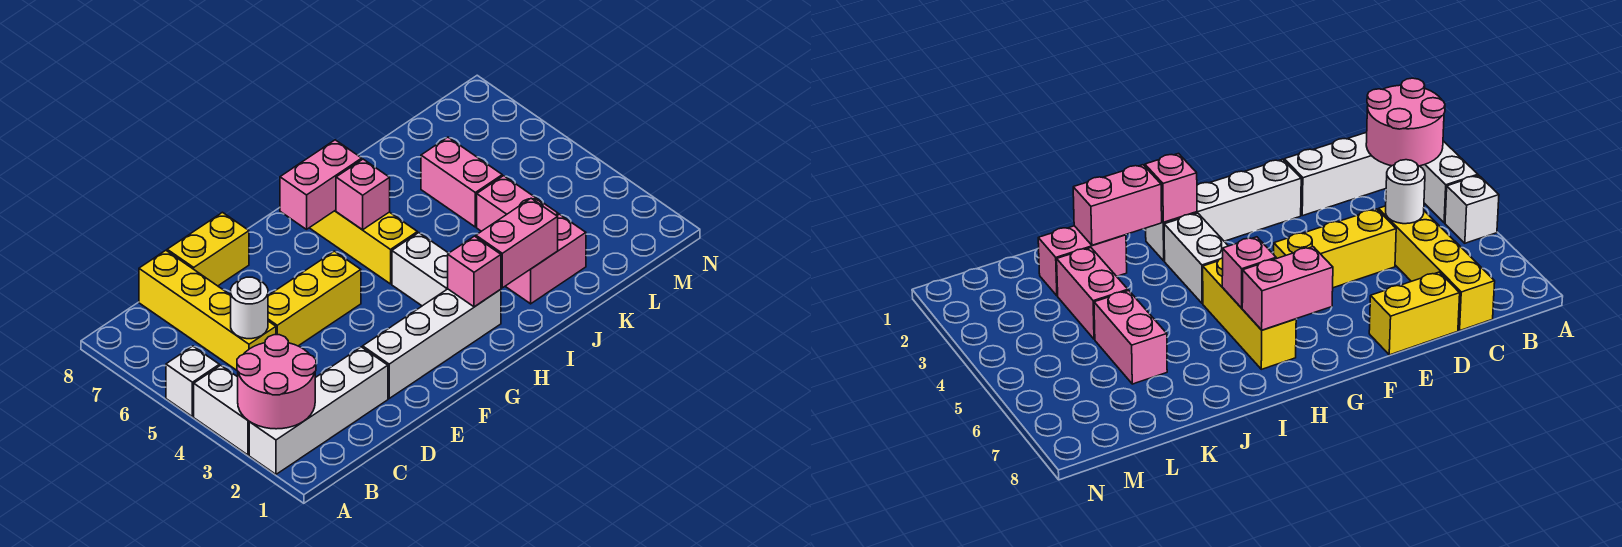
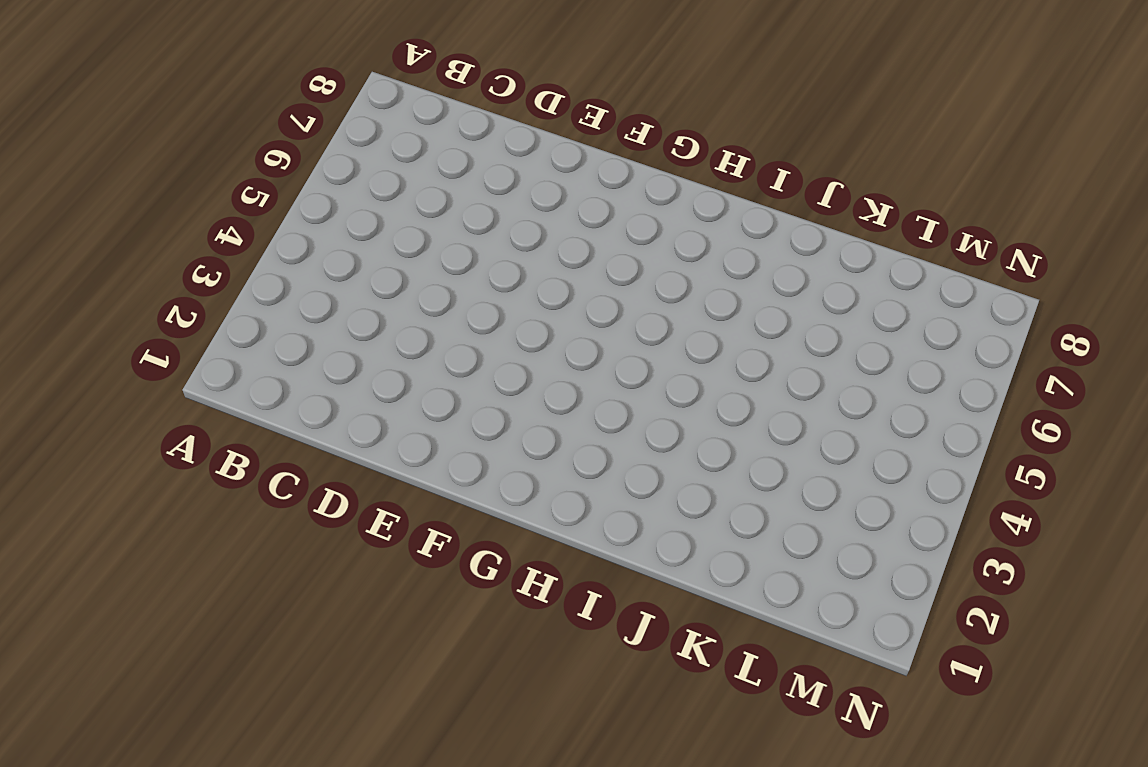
none -> white brick A2:D2 level 1
none -> white brick A3:A4 level 1
none -> white brick A5 level 1

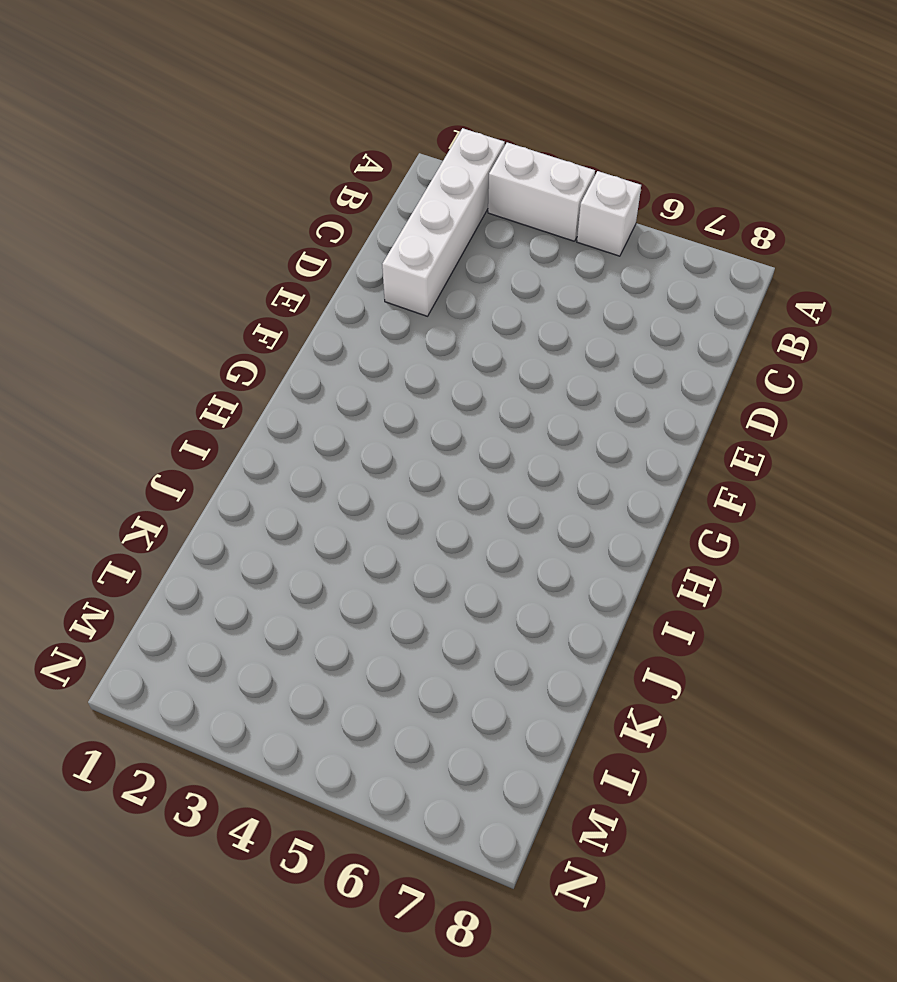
none -> yellow brick C5:C8 level 1
none -> yellow brick D5:F5 level 1
none -> yellow brick D8:E8 level 1

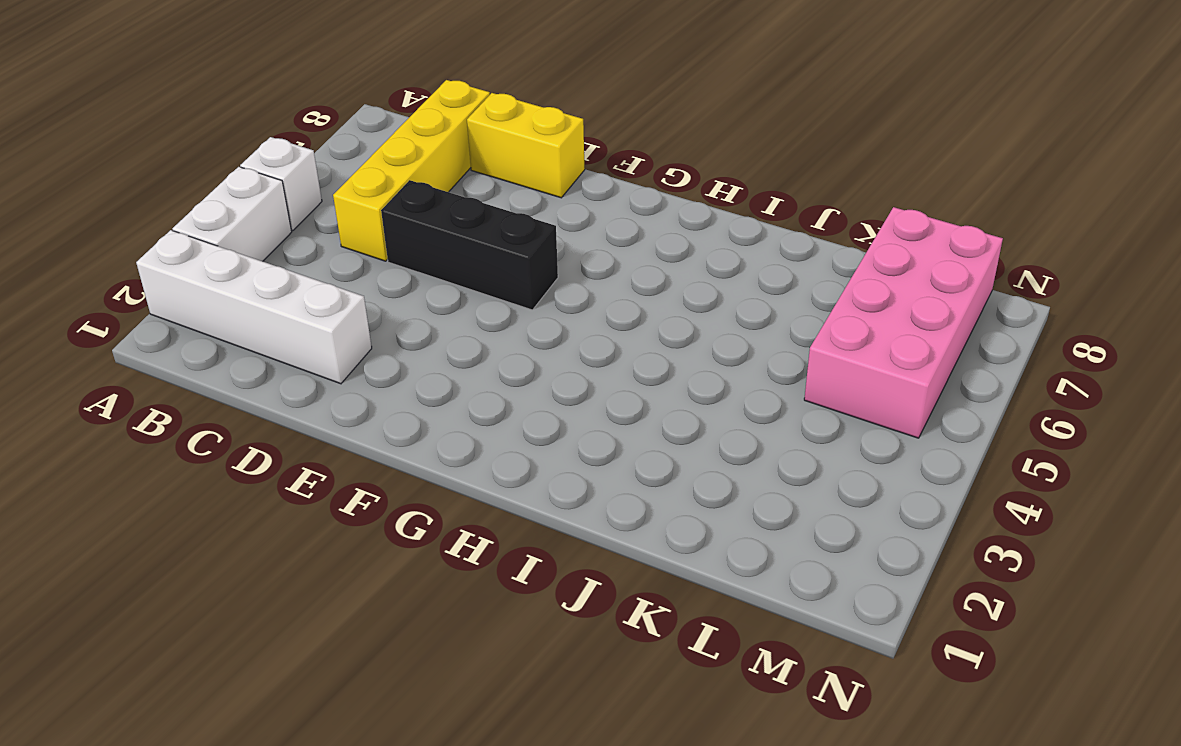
black brick D5:F5 level 1 -> yellow brick D5:F5 level 1
pink brick L5:M8 level 1 -> none
none -> white brick E2:H2 level 1
none -> white brick H3:H4 level 1
none -> yellow brick H5:H7 level 1

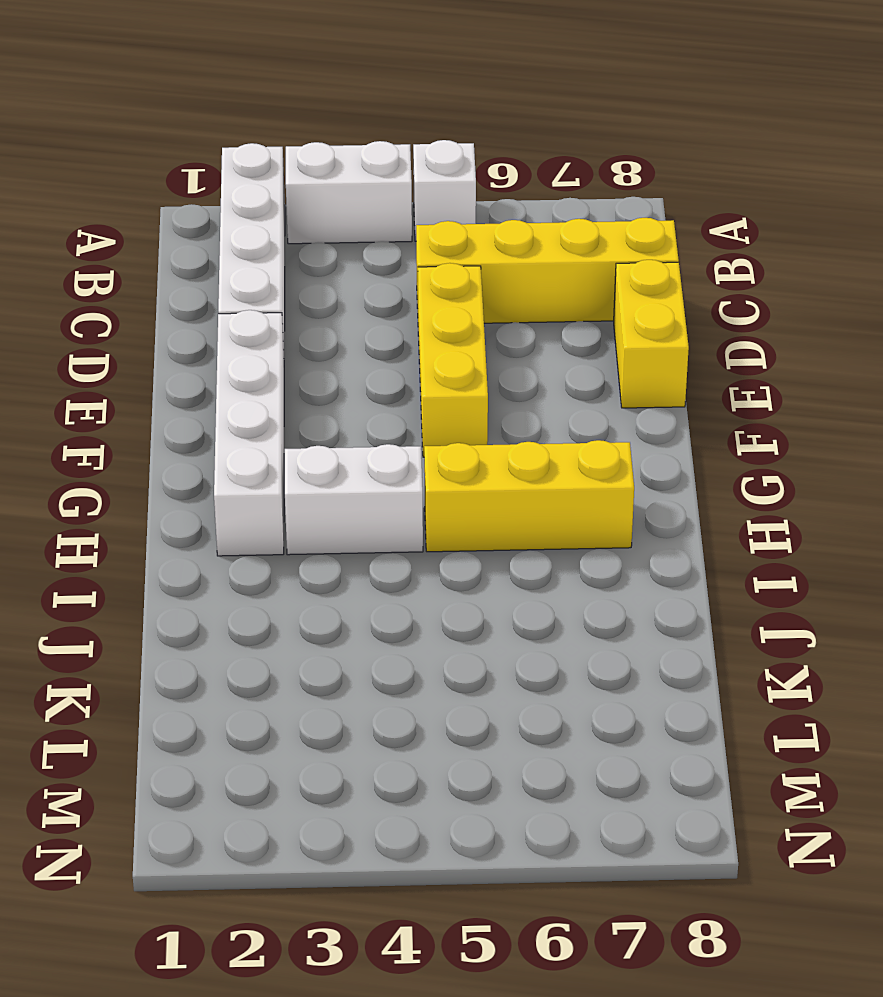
none -> pink brick J2:K2 level 1
none -> pink brick K3:K4 level 1
none -> pink brick K5:K6 level 1

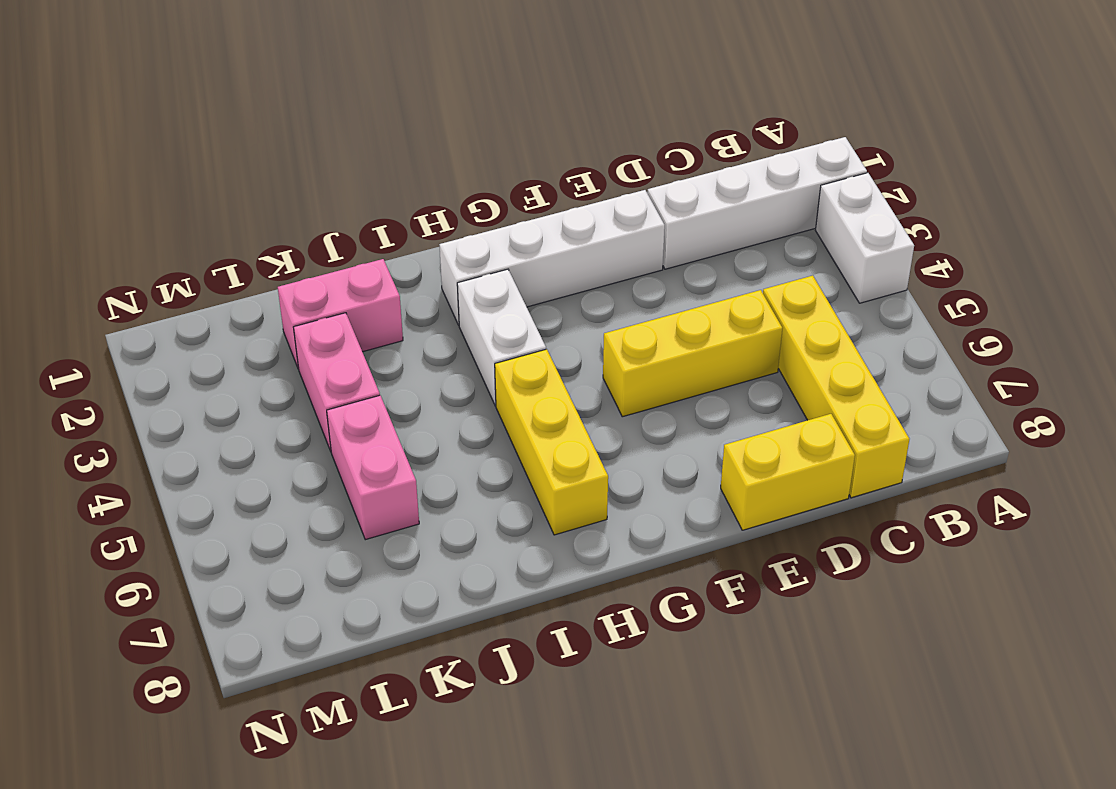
none -> white brick A5 level 1
none -> pink round brick A2:B3 level 2
none -> white round brick C5 level 2

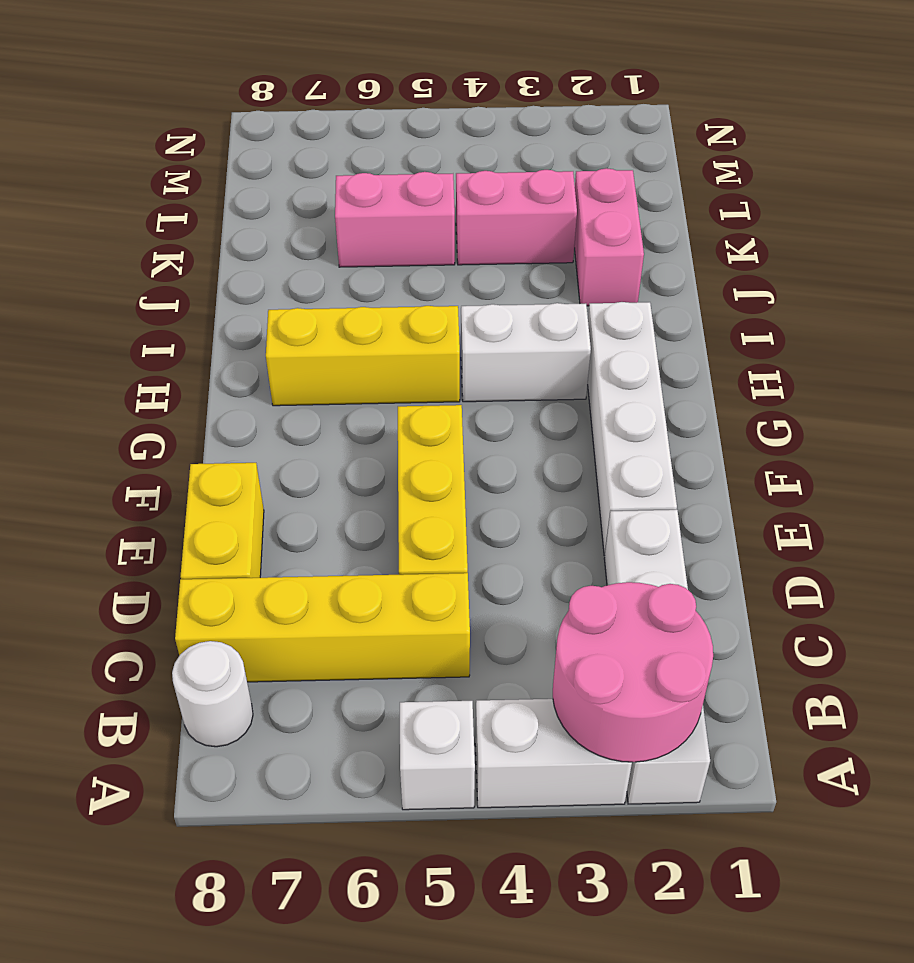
white round brick B8 level 1 -> white round brick C5 level 2
none -> pink brick G7:H7 level 2
none -> pink brick H2 level 2
none -> pink brick H6 level 2

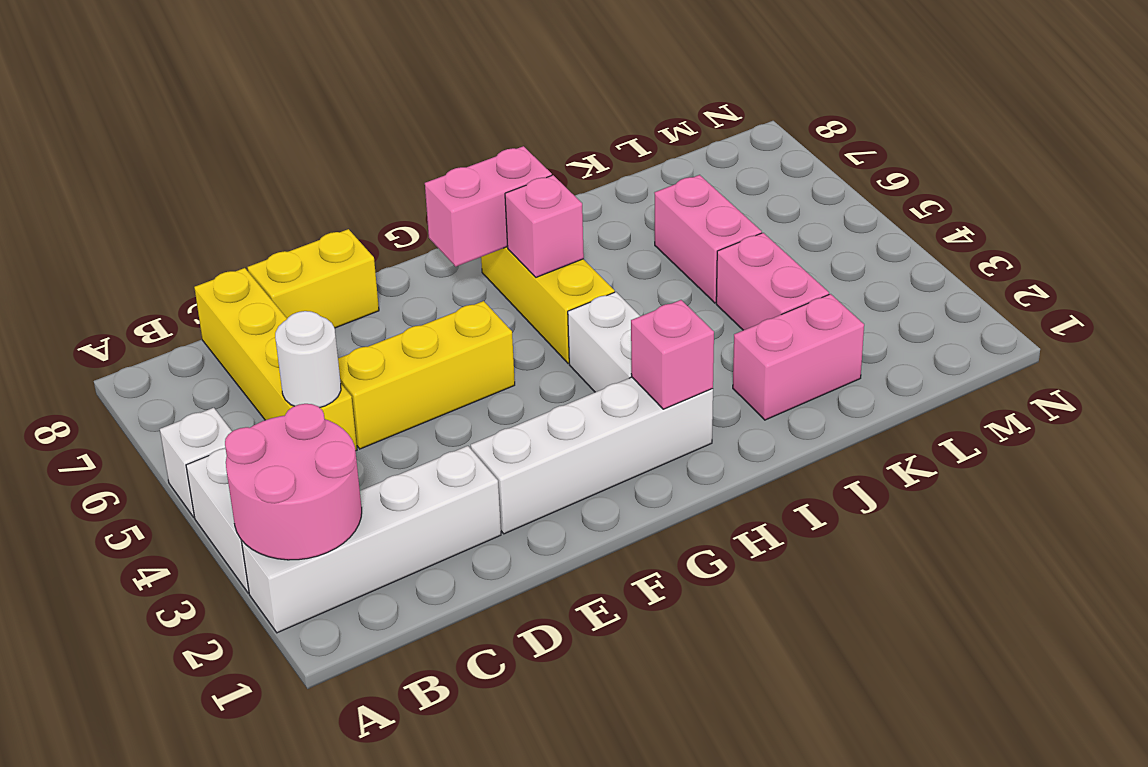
none -> pink brick I2:J2 level 2

